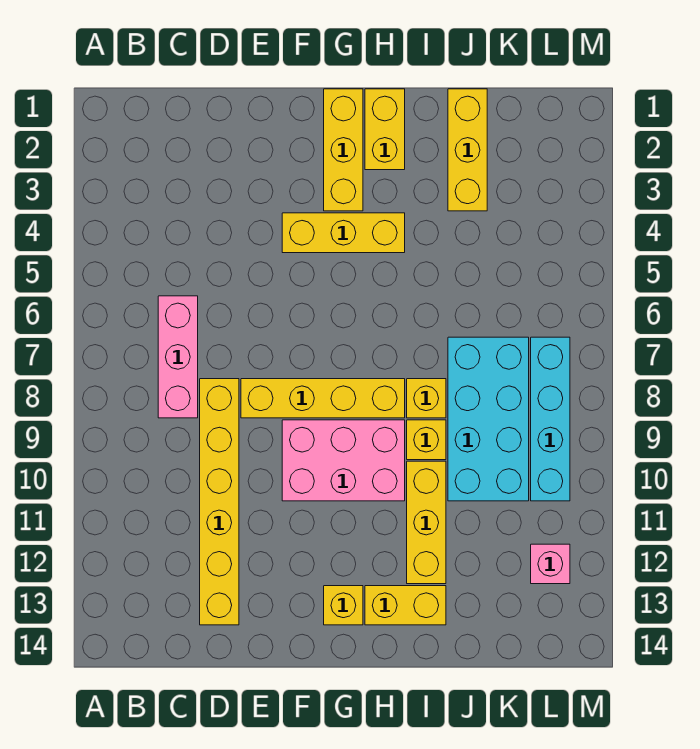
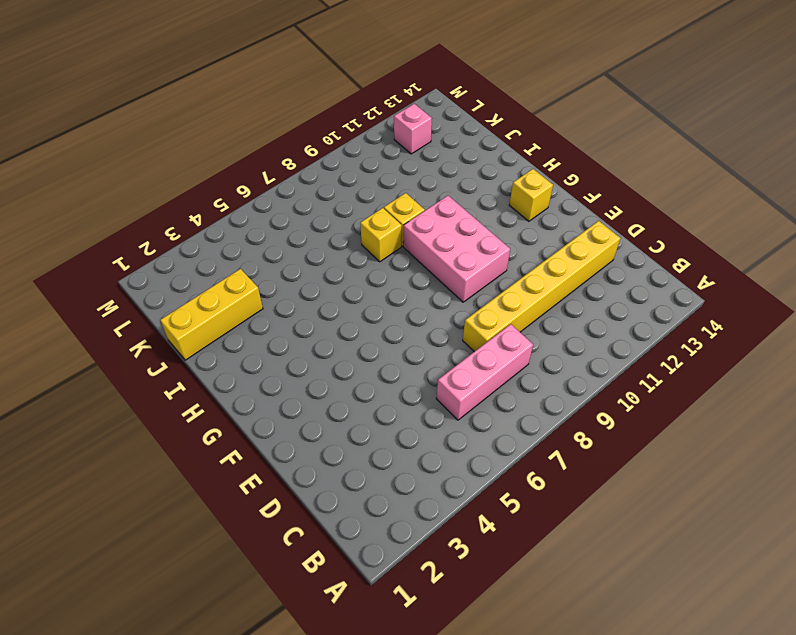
none -> yellow brick E8:H8 level 1
none -> yellow brick F4:H4 level 1
none -> yellow brick G1:G3 level 1

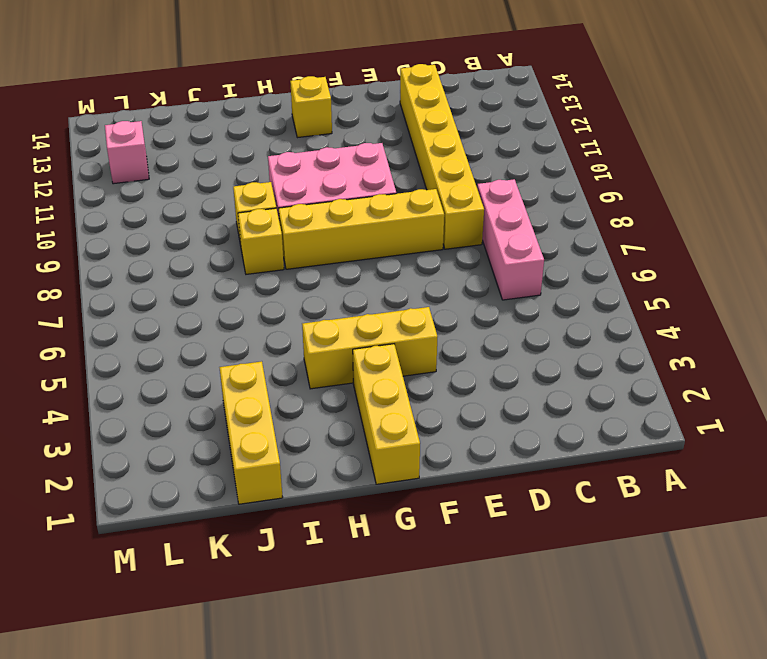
none -> yellow brick H1:H2 level 1
none -> yellow brick H13:I13 level 1
none -> yellow brick I10:I12 level 1

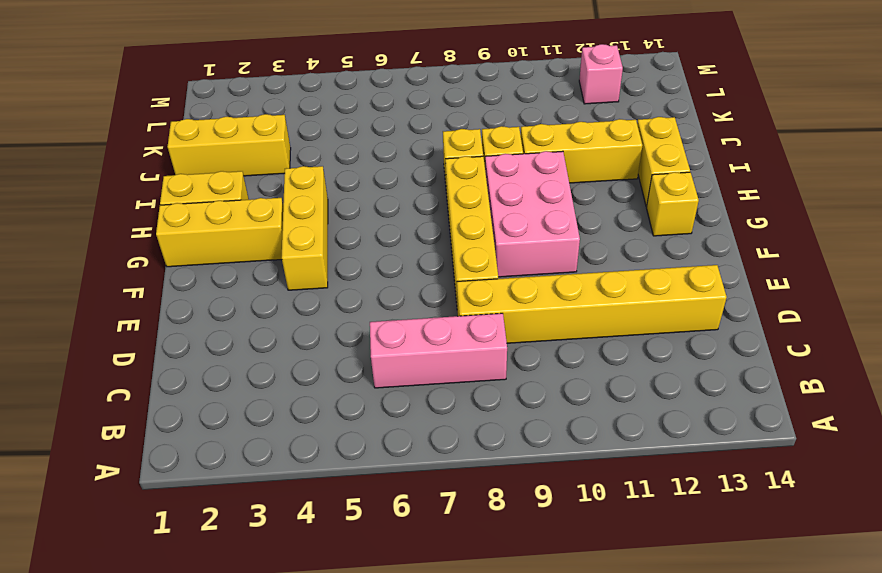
none -> cyan brick J7:K10 level 1
none -> cyan brick L7:L10 level 1

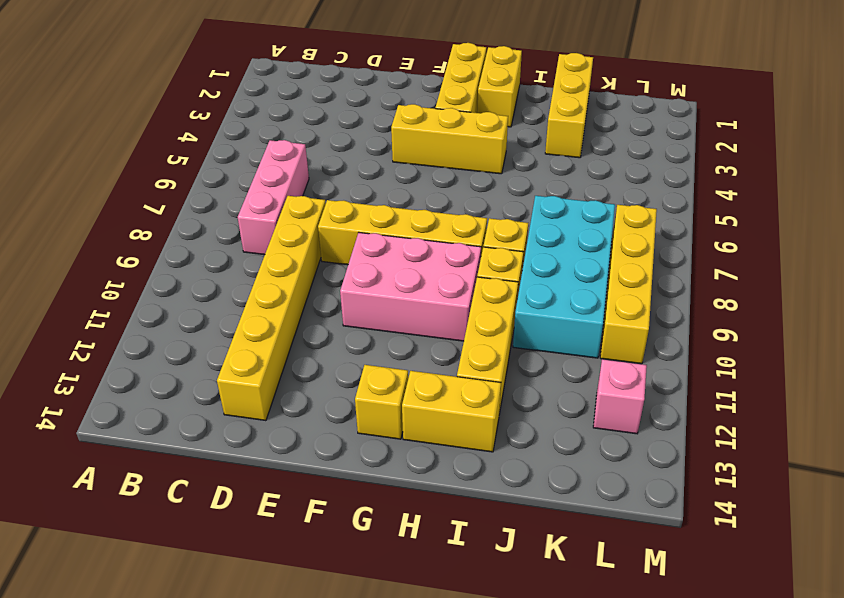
yellow brick L7:L10 level 1 -> cyan brick L7:L10 level 1

